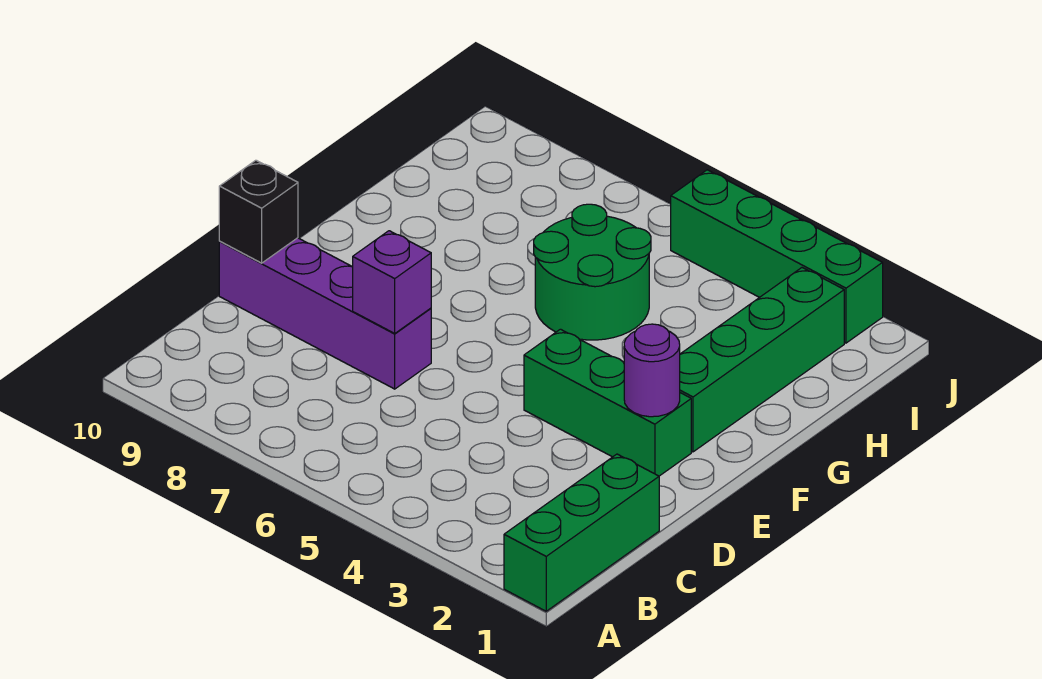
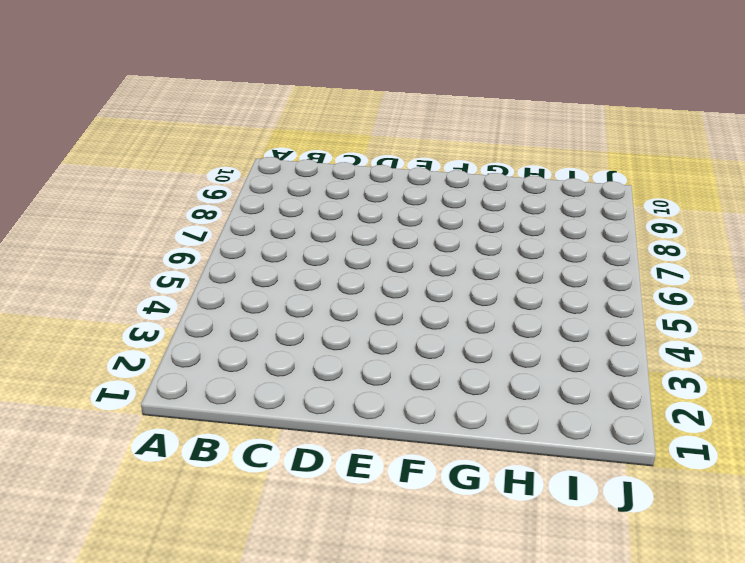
none -> green brick A1:C1 level 1
none -> purple brick D7:D10 level 1

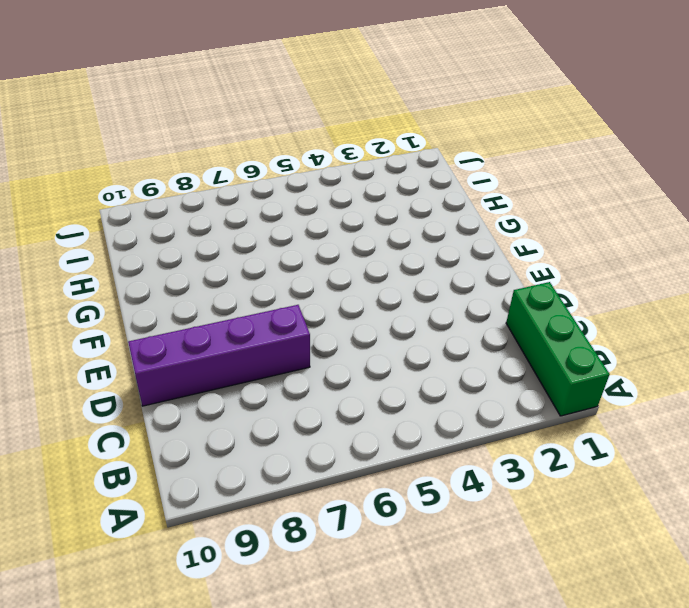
none -> green brick E2:E4 level 1
none -> green brick F2:I2 level 1

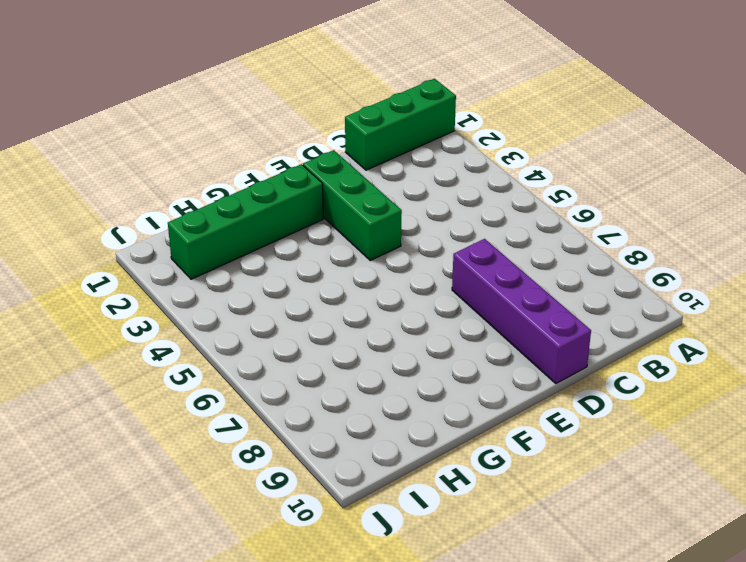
none -> green round brick G5:H6 level 1
none -> green brick J2:J5 level 1

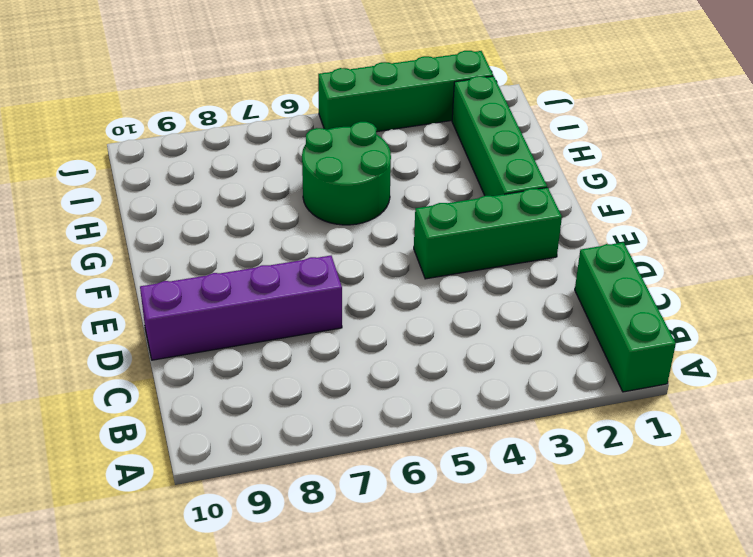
none -> purple brick D7 level 2
none -> black brick D10 level 2

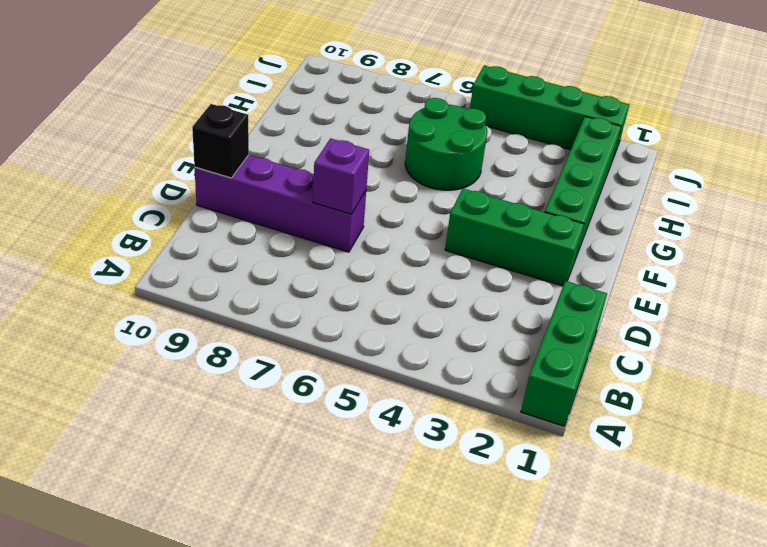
none -> purple round brick E2 level 2

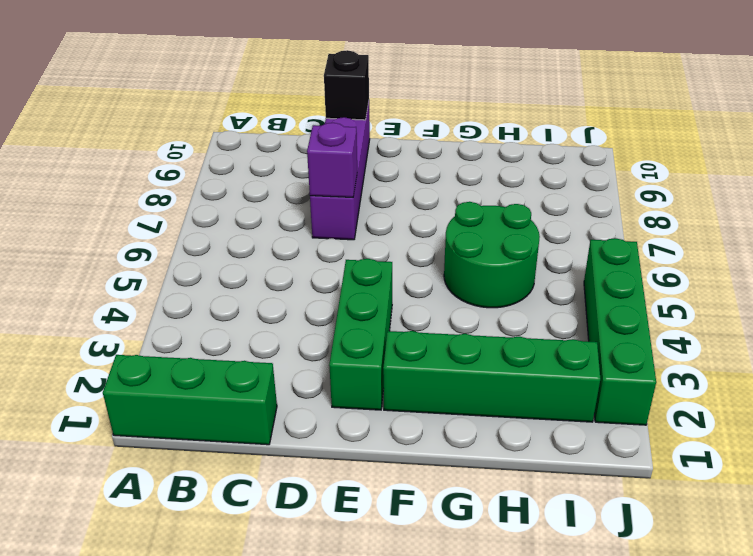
none -> purple round brick E2 level 2

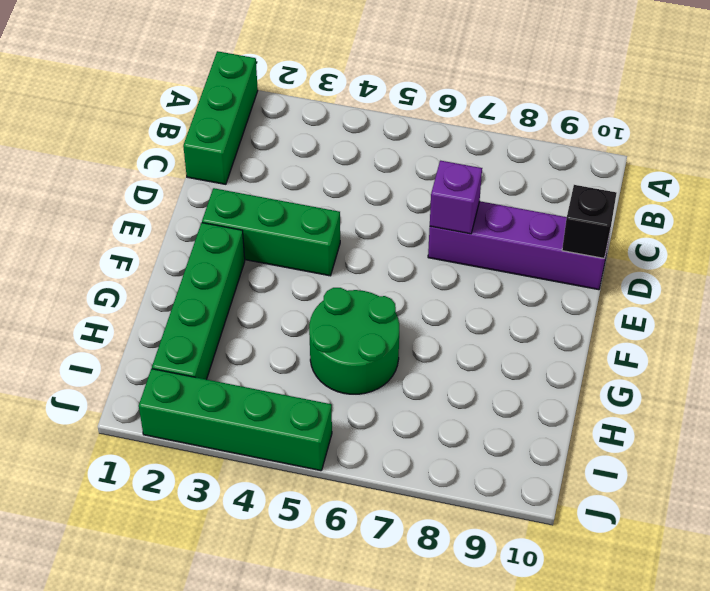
none -> purple round brick E2 level 2

